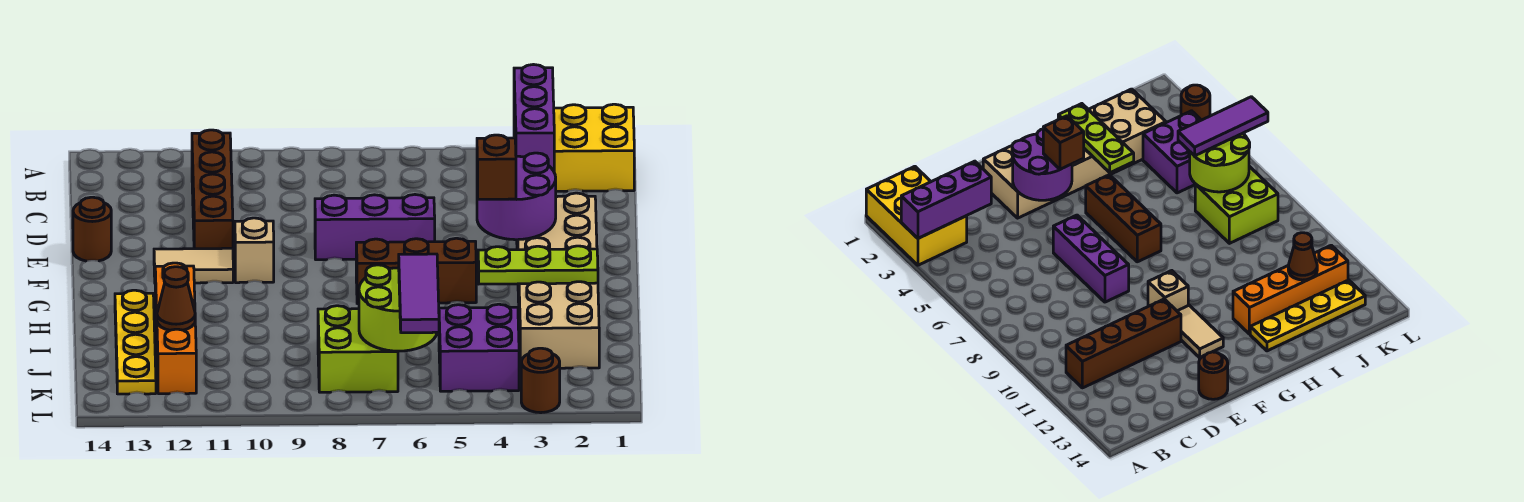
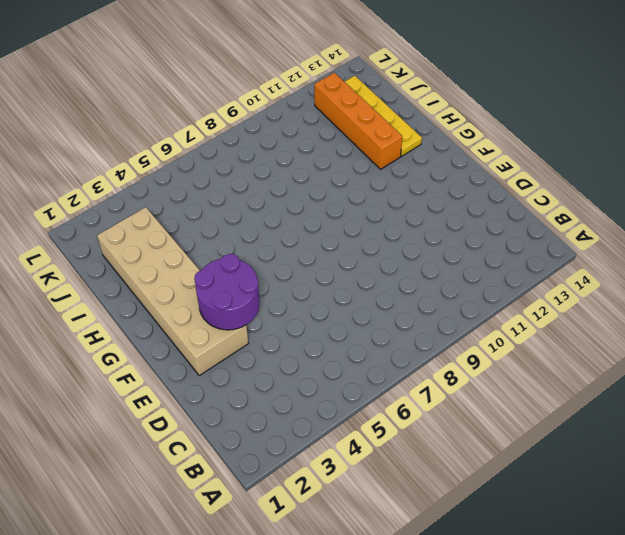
none -> yellow brick A1:B3 level 1
none -> brown brick B11:E11 level 1
none -> purple brick E6:E8 level 1

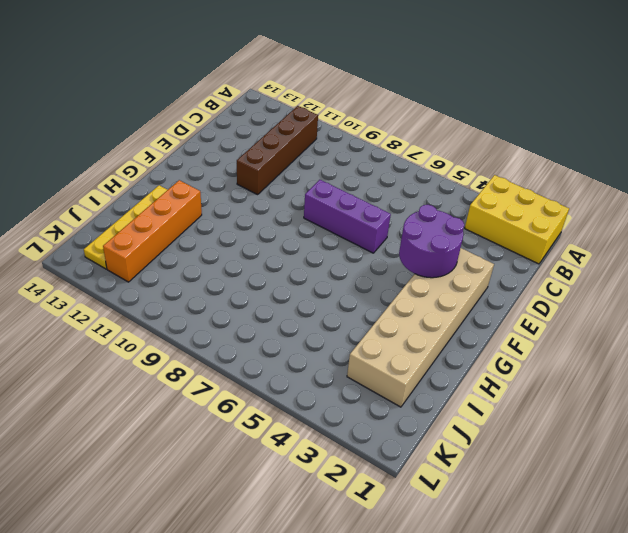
none -> brown round brick E14 level 1
none -> tan brick F10 level 1
none -> tan tile F11:F12 level 1

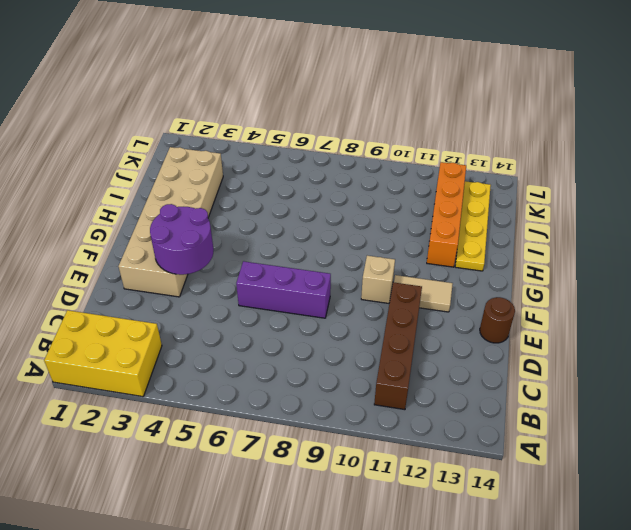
none -> brown brick G5:G7 level 1
none -> purple brick J4:K5 level 1
none -> lime brick J7:K8 level 1

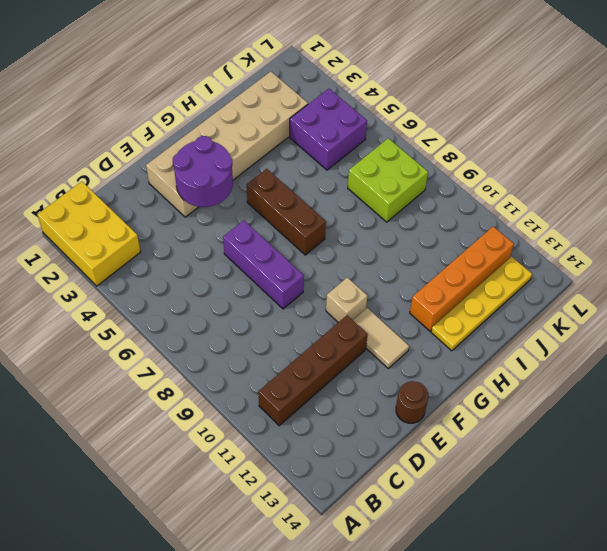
none -> brown round brick L3 level 1
none -> purple brick A3:C3 level 2
none -> lime plate H2:H4 level 2

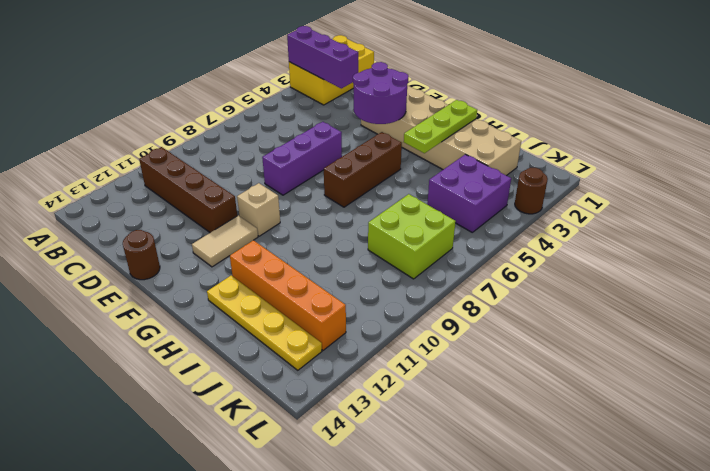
none -> lime round brick J6:K7 level 2
none -> brown cone J12 level 2
none -> brown brick F4 level 3

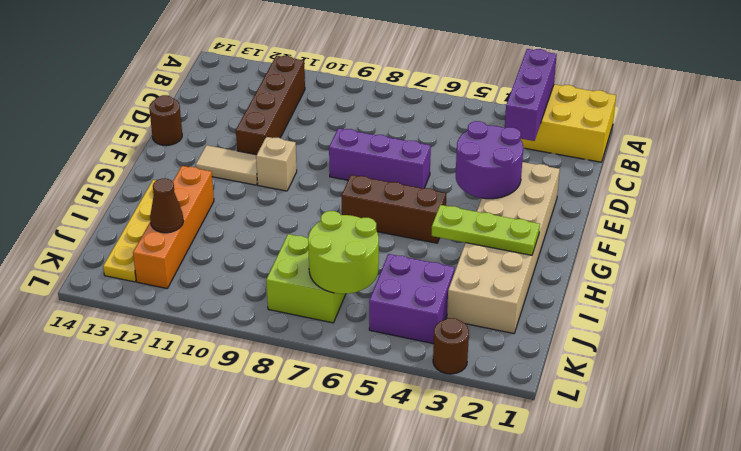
none -> brown brick F4 level 3
none -> purple tile J6:L6 level 3

